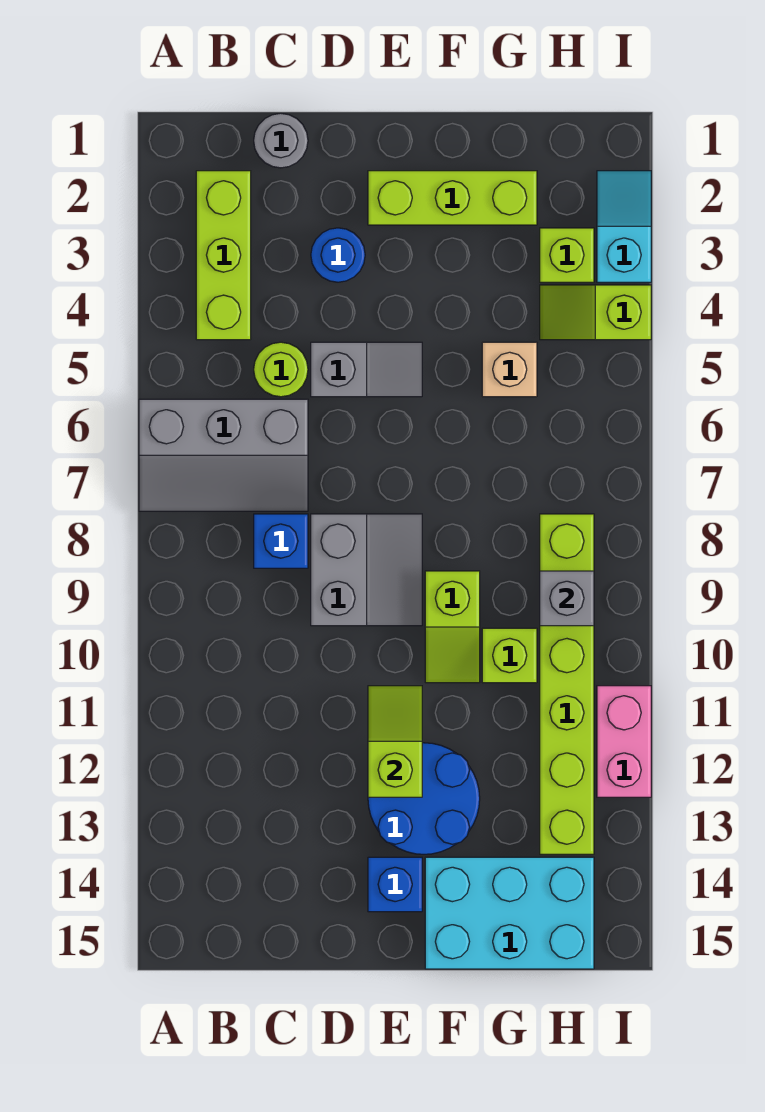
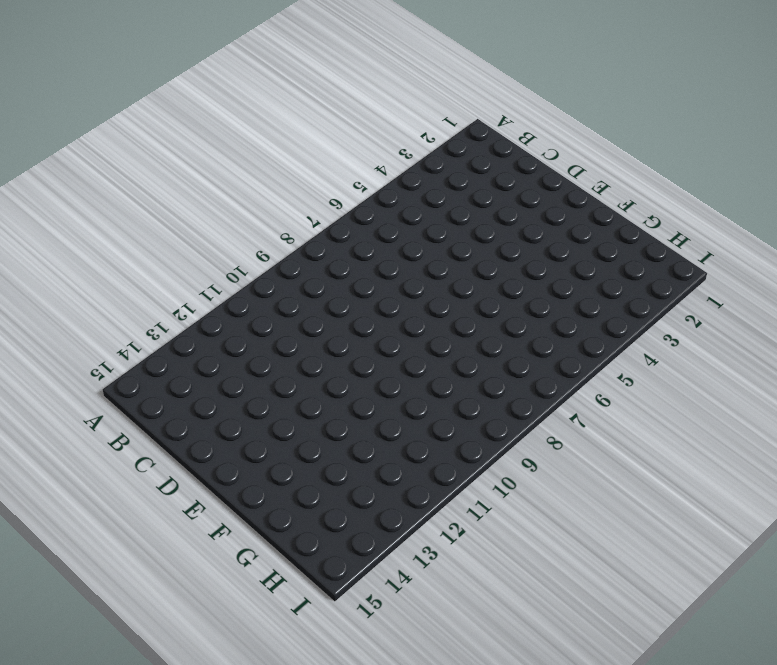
none -> grey slope A6:C7 level 1 top 6
none -> lime brick B2:B4 level 1
none -> grey round brick C1 level 1

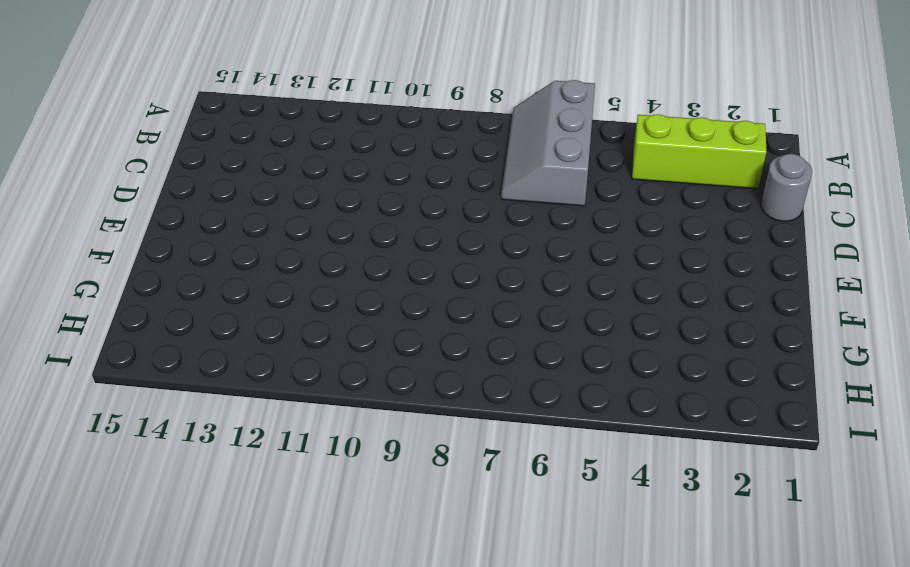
none -> lime round brick C5 level 1
none -> blue brick C8 level 1
none -> blue round brick D3 level 1

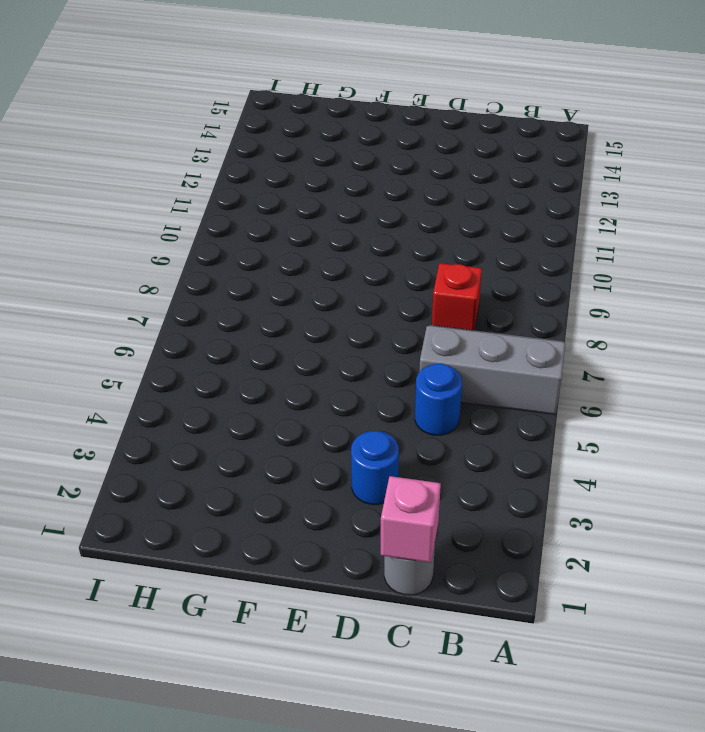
pink brick C1 level 2 -> none
blue round brick C5 level 1 -> lime round brick C5 level 1
red brick C8 level 1 -> blue brick C8 level 1
none -> lime brick B2:B4 level 1
none -> grey slope D5:E5 level 1 top D
none -> grey slope D8:E9 level 1 top D

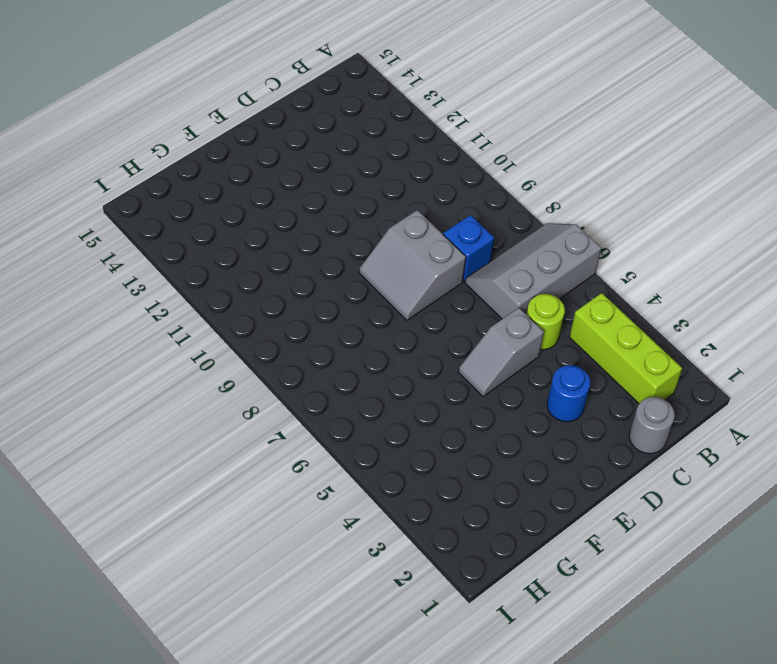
none -> lime brick E2:G2 level 1
none -> blue round brick E12:F13 level 1
none -> blue brick E14 level 1

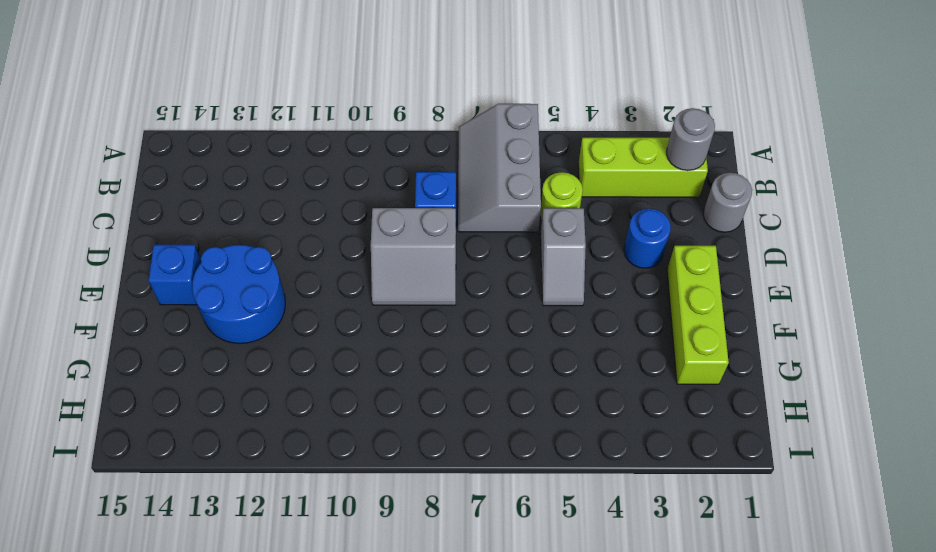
grey round brick B2 level 2 -> none
none -> lime slope F9:F10 level 1 top 9
none -> cyan brick F14:H15 level 1
none -> tan brick G5 level 1

